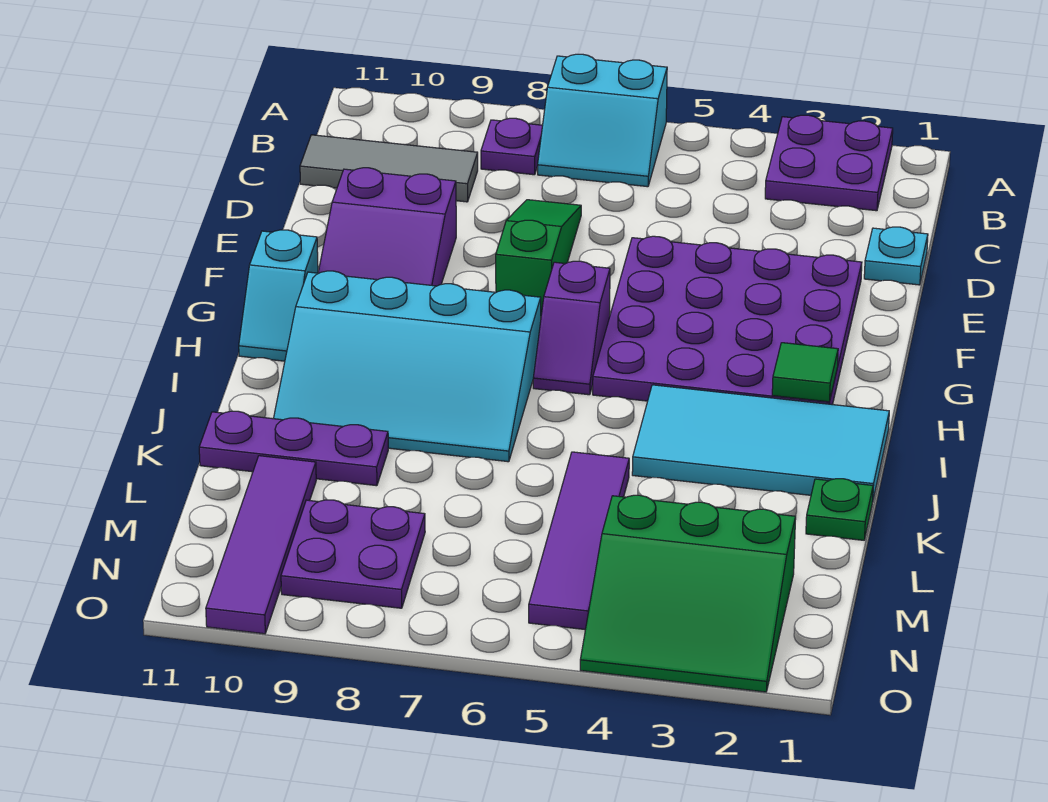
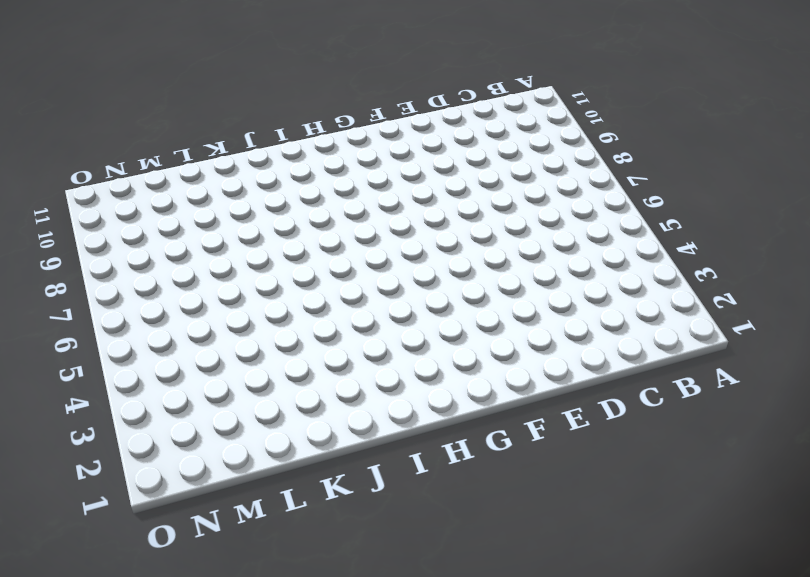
none -> purple plate A2:B3 level 1
none -> cyan slope A6:B7 level 1 top A
none -> purple plate B8 level 1

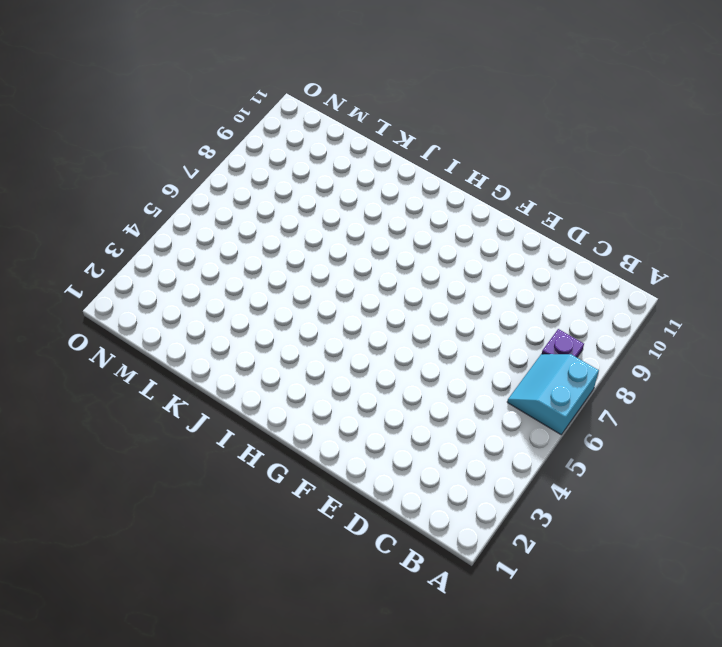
none -> purple plate A2:B3 level 1
none -> grey tile C9:C11 level 1
none -> cyan plate D1 level 1

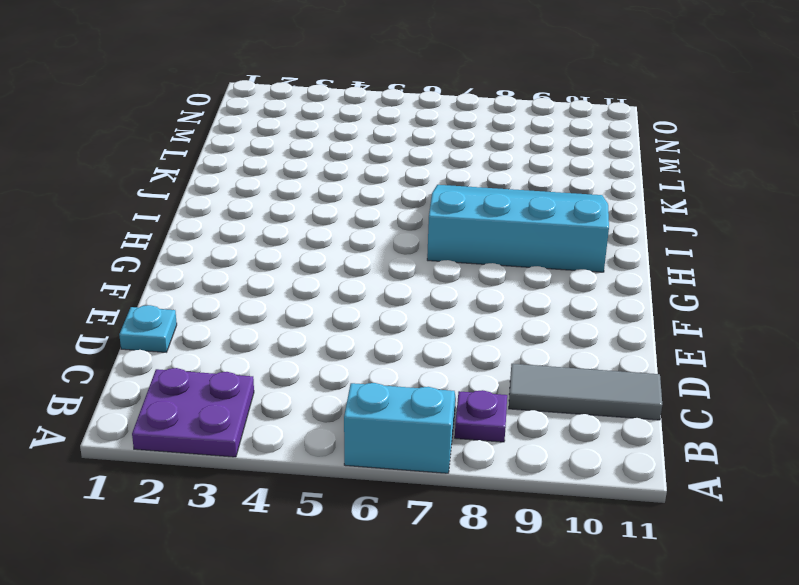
none -> green slope D7:F7 level 1 top F
none -> purple plate E2:H5 level 1
none -> purple slope E9:G10 level 1 top E

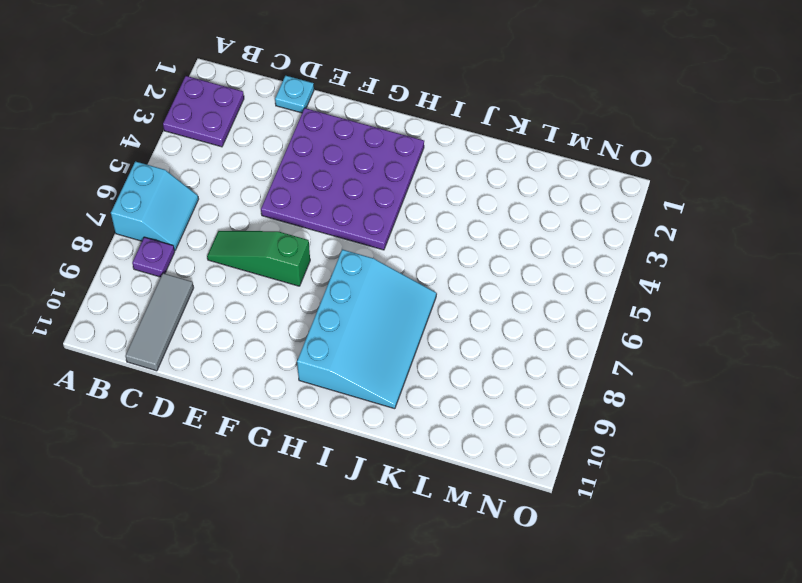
none -> purple slope E9:G10 level 1 top E
none -> purple slope G6:H6 level 1 top G
none -> cyan slope G11:H11 level 1 top G

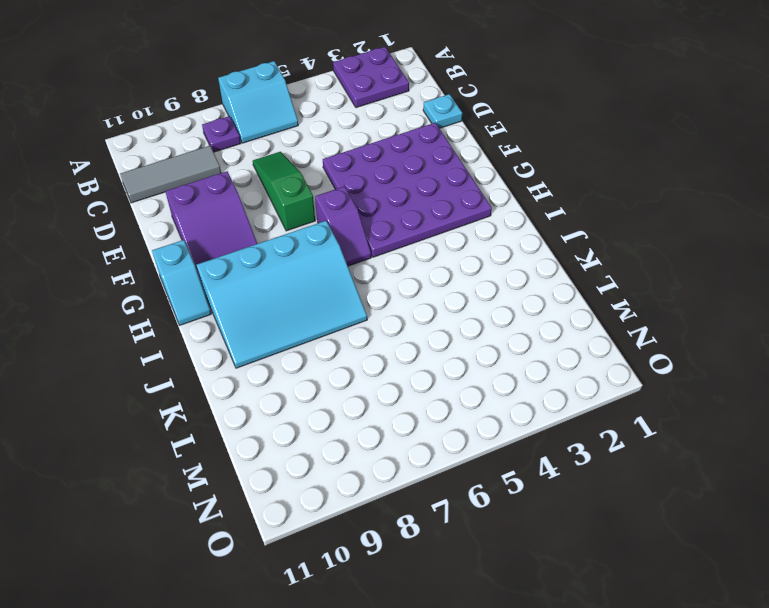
none -> cyan tile I1:J4 level 1
none -> green plate K1 level 1
none -> purple tile K5:N5 level 1

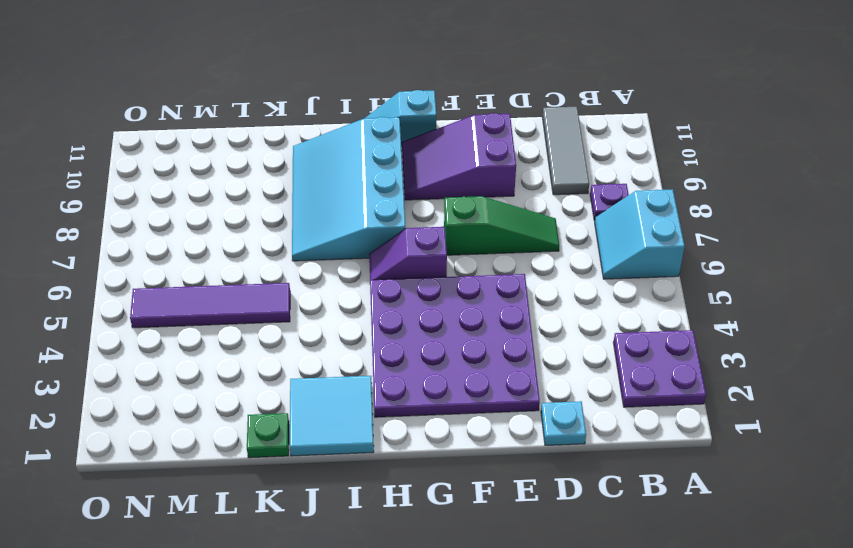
cyan tile I1:J2 level 1 -> cyan tile I1:J4 level 1
none -> purple plate K9:K11 level 1
none -> purple tile L10:O10 level 1
none -> green slope M2:O4 level 1 top M

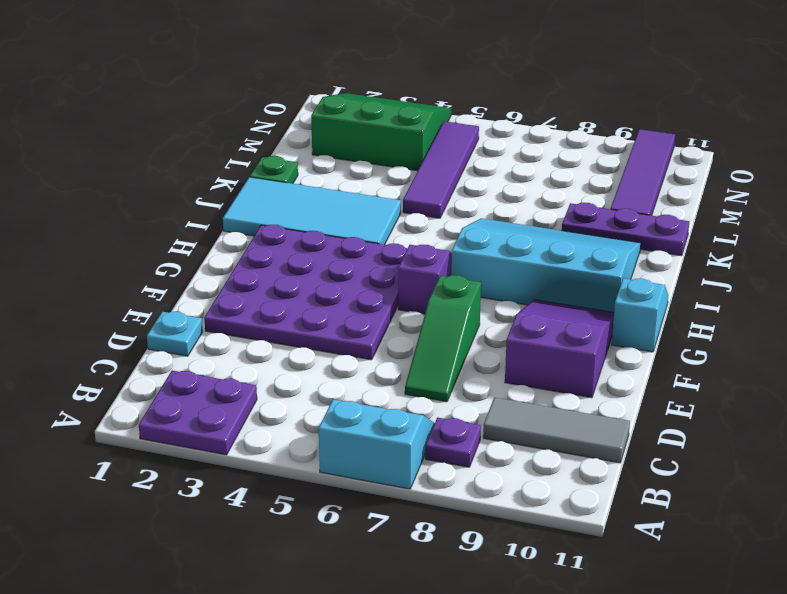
none -> purple plate M8:N9 level 1
none -> green tile H2 level 2

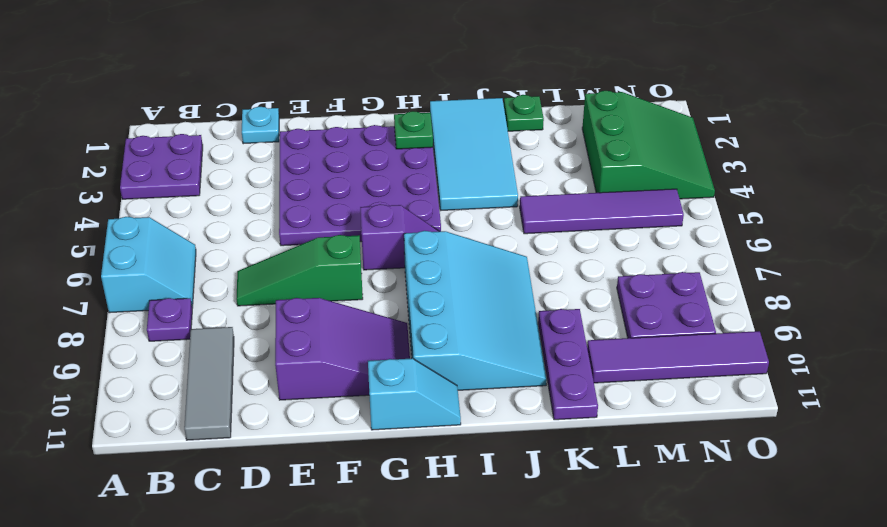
green plate H2 level 2 -> green tile H2 level 2

